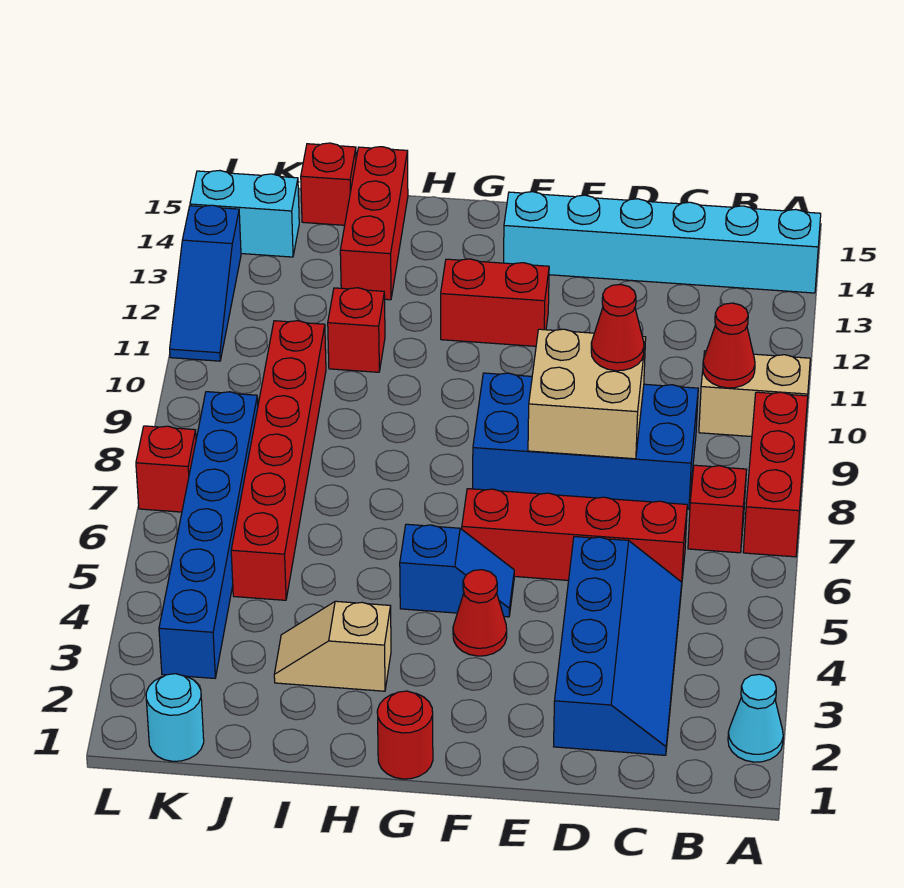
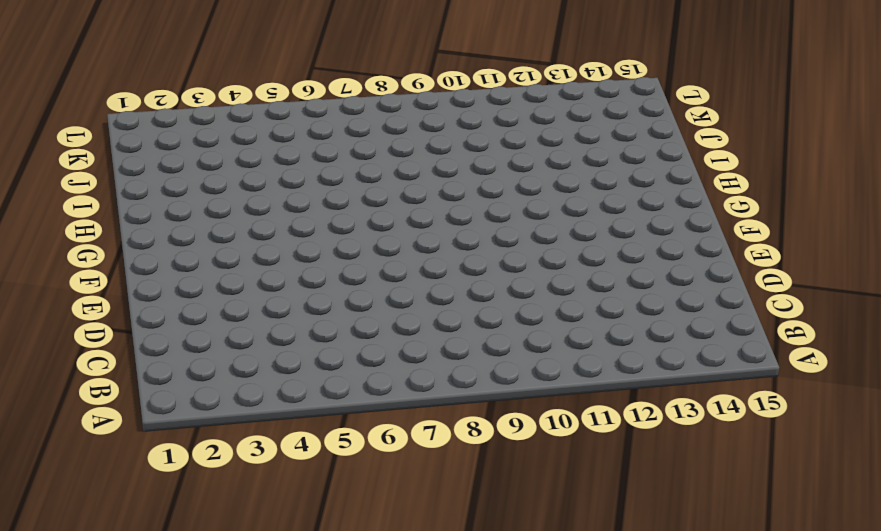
none -> cyan cone A2 level 1
none -> red brick A7:A9 level 1
none -> tan brick A10:B10 level 1

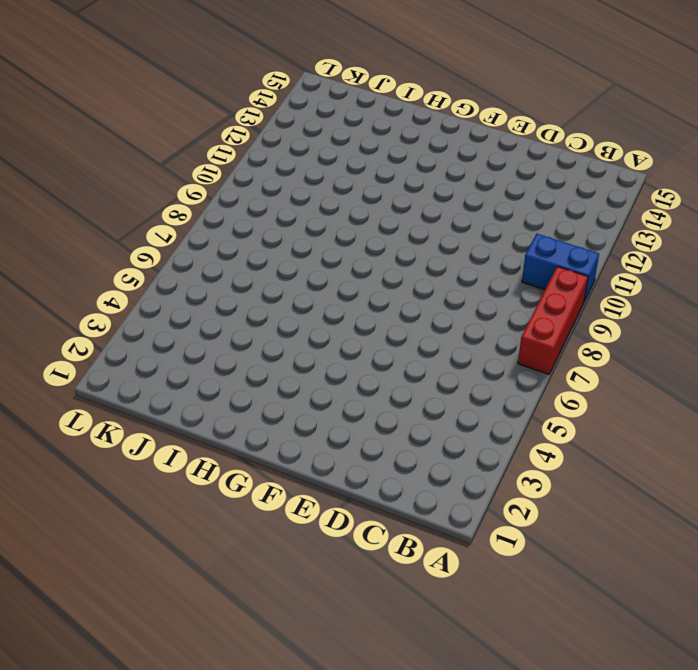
blue brick A10:B10 level 1 -> tan brick A10:B10 level 1
none -> cyan cone A2 level 1
none -> cyan brick A14:F14 level 1
none -> red brick B7 level 1

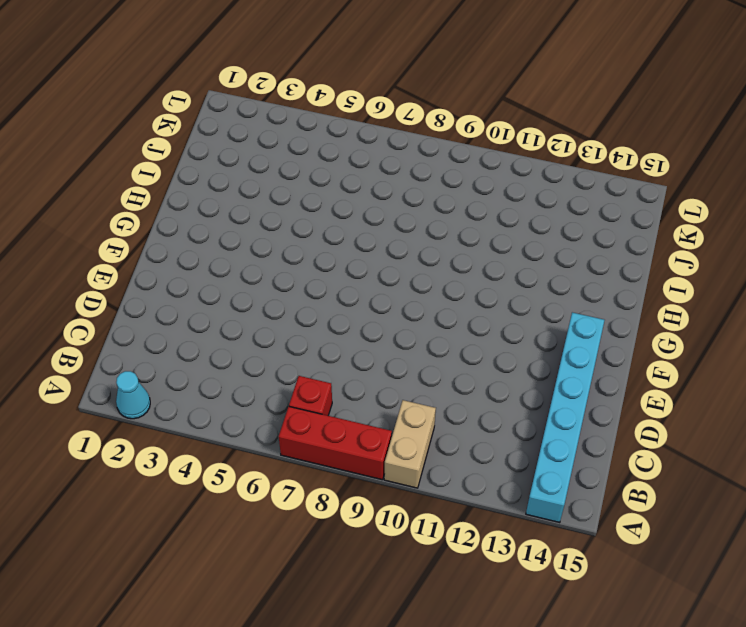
none -> blue slope C2:D5 level 1 top D
none -> red brick C6:F6 level 1
none -> blue brick C8:F9 level 1

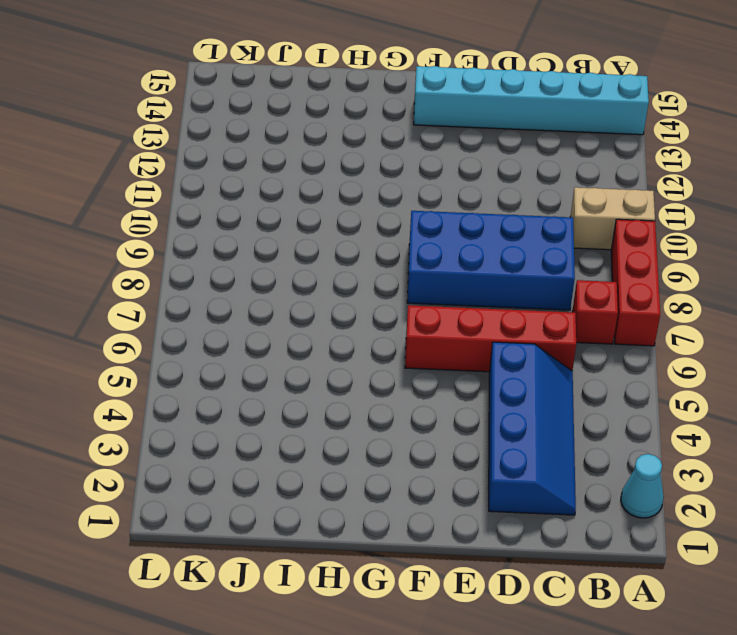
none -> red cone F4 level 1
none -> blue slope F5:G5 level 1 top G
none -> red brick F12:G12 level 1

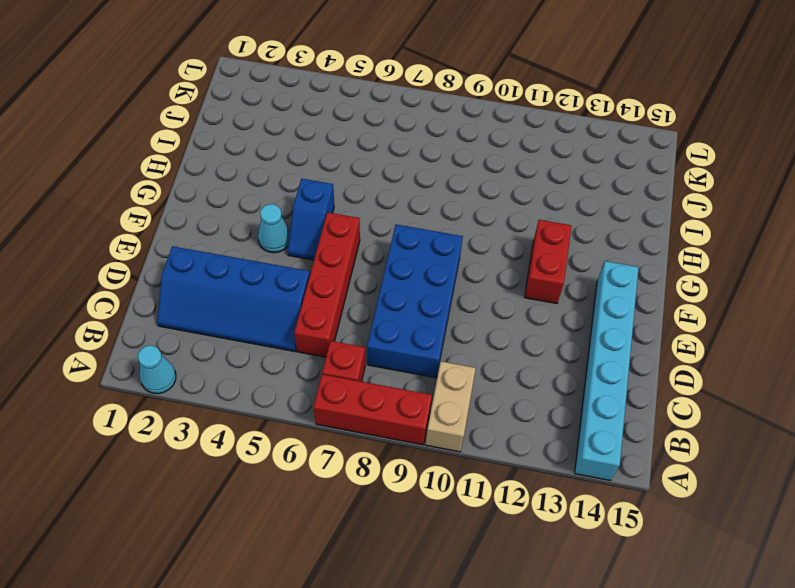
cyan cone F4 level 1 -> red cone F4 level 1
none -> red round brick G1 level 1
none -> tan slope H3:I3 level 1 top H
none -> red brick I11 level 1

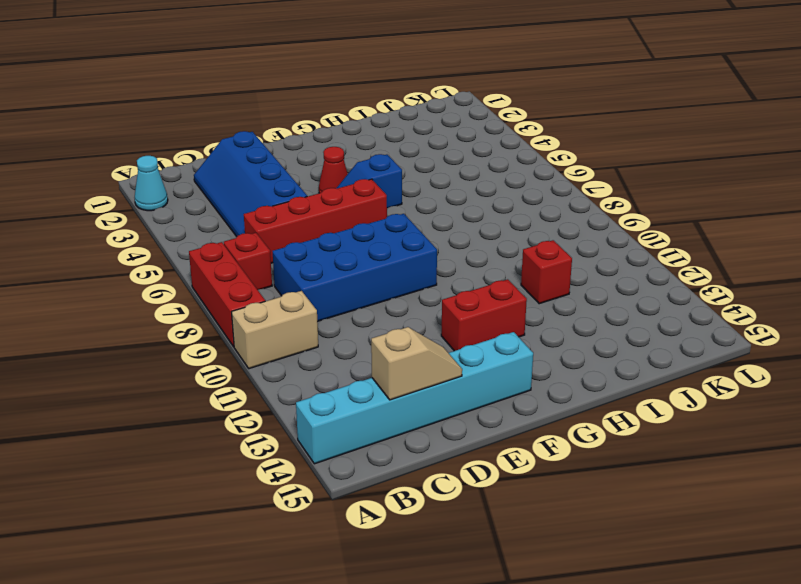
tan slope C14:D14 level 2 top C -> tan slope H3:I3 level 1 top H
none -> red round brick G1 level 1
none -> red brick I13:I15 level 1
none -> red brick J5:J10 level 1

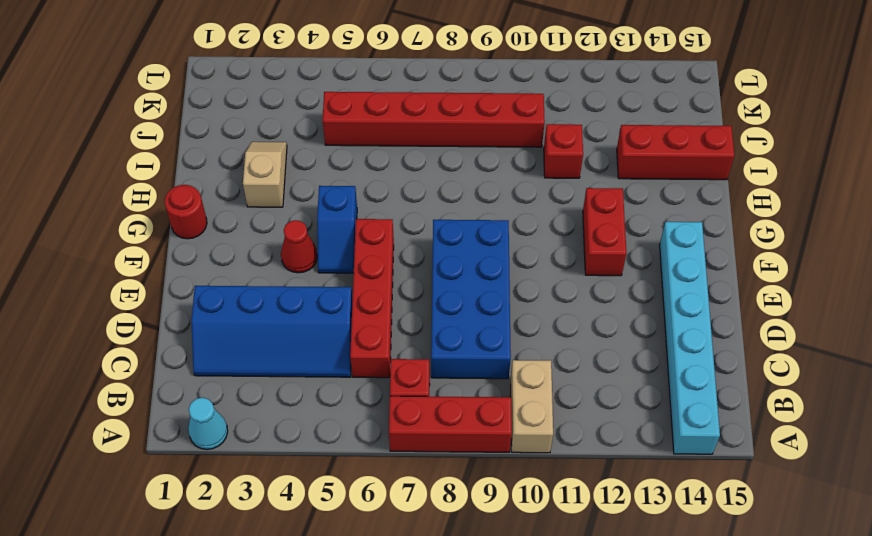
none -> red brick J15 level 1
none -> cyan round brick K1 level 1
none -> blue brick K3:K8 level 1

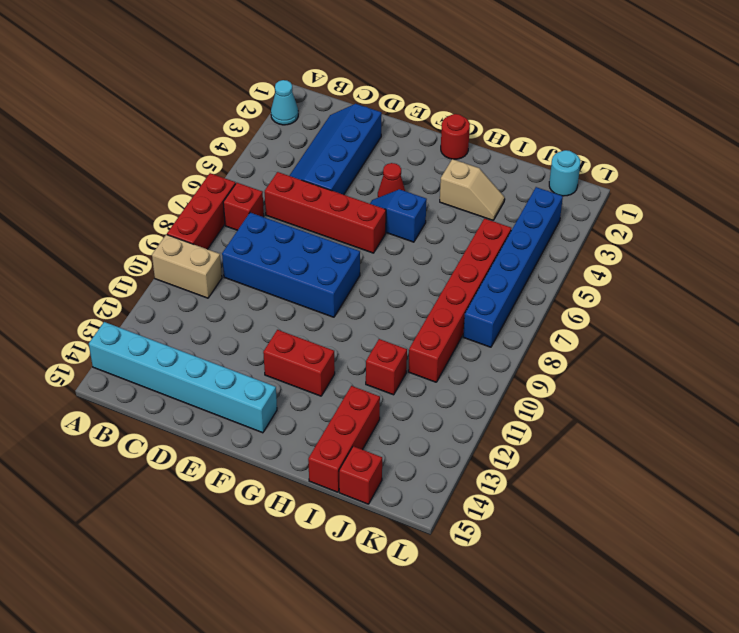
none -> cyan brick K14:L14 level 1
none -> red brick L7 level 1
none -> blue slope L11:L13 level 1 top 13

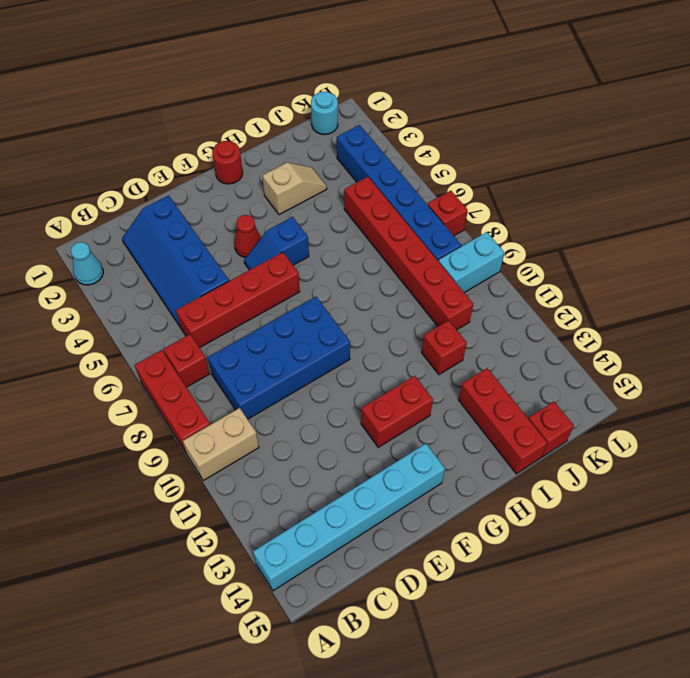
cyan brick K9:L9 level 1 -> cyan brick K14:L14 level 1
none -> blue slope L11:L13 level 1 top 13
none -> red cone B10 level 2
none -> tan brick D8:E9 level 2

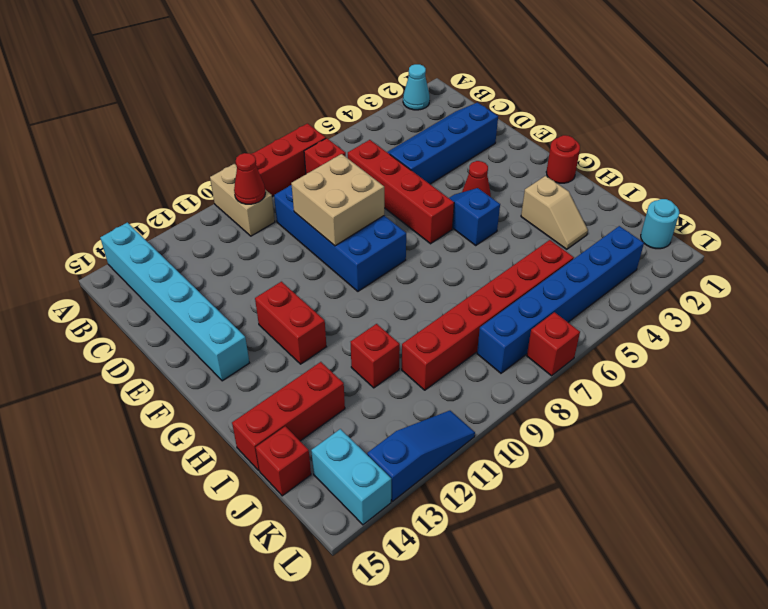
none -> red cone D9 level 3

